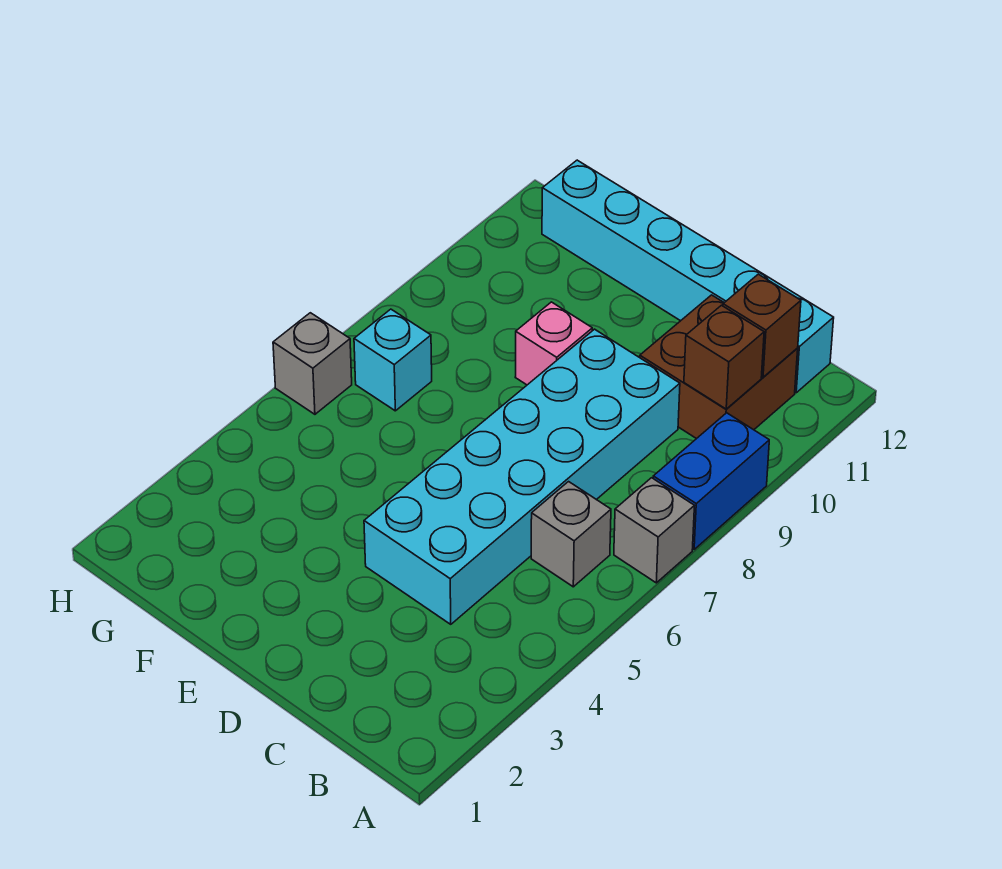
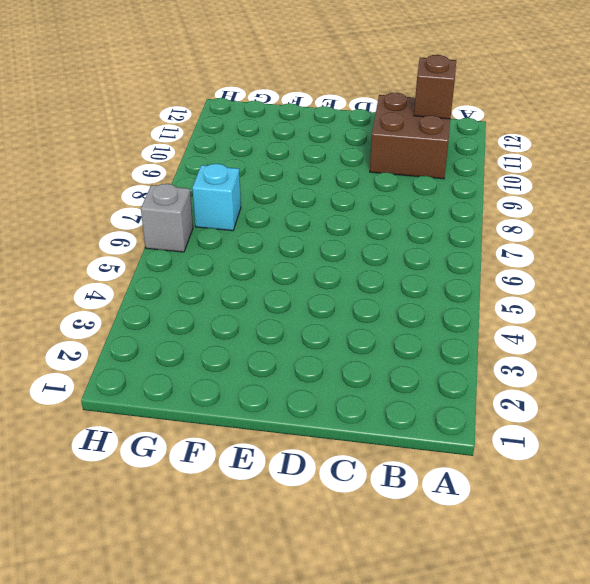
none -> grey brick A7 level 1
none -> blue brick A8:A9 level 1

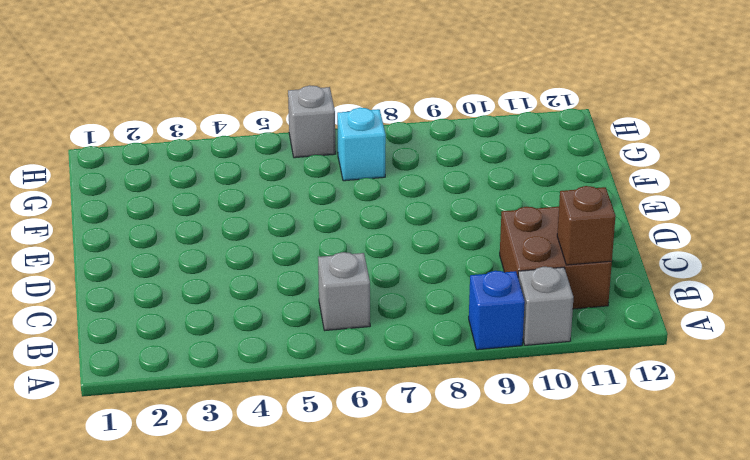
blue brick A9 level 1 -> blue brick A8:A9 level 1
grey brick A10 level 1 -> grey brick A7 level 1
none -> cyan brick B12:G12 level 1
none -> cyan brick C4:D9 level 1

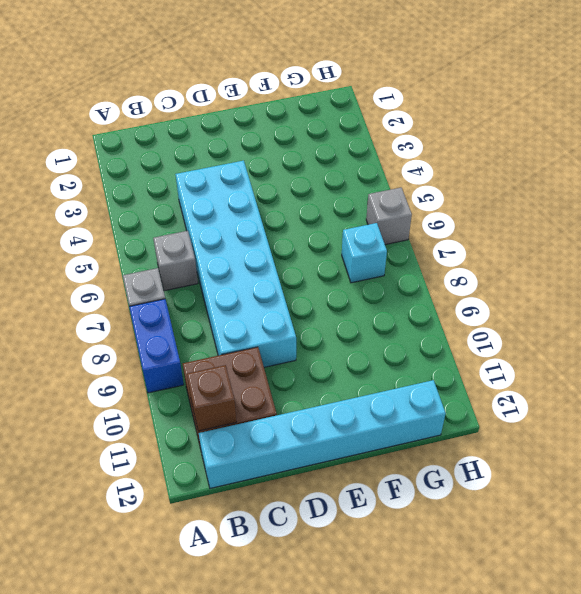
none -> pink brick E9 level 1
none -> brown brick B10 level 2

